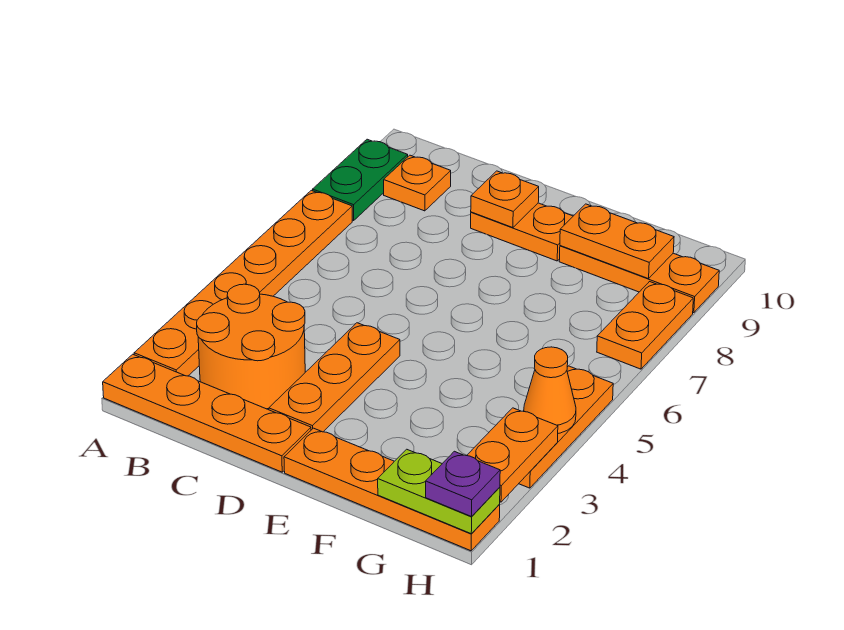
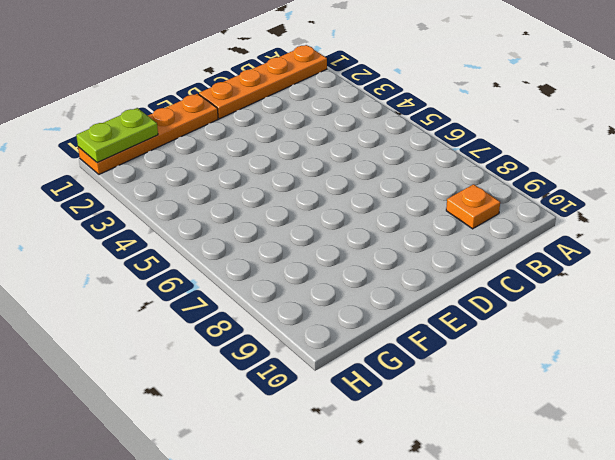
none -> orange plate A2:A7 level 1
none -> green plate A8:A9 level 1
none -> orange round brick B2:C3 level 1

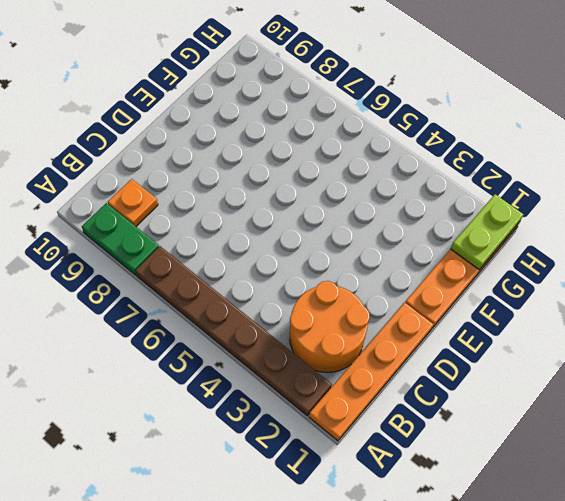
brown plate A2:A7 level 1 -> orange plate A2:A7 level 1
none -> orange plate D2:D4 level 1
none -> orange plate D9:E9 level 1
none -> orange plate F9:H9 level 1

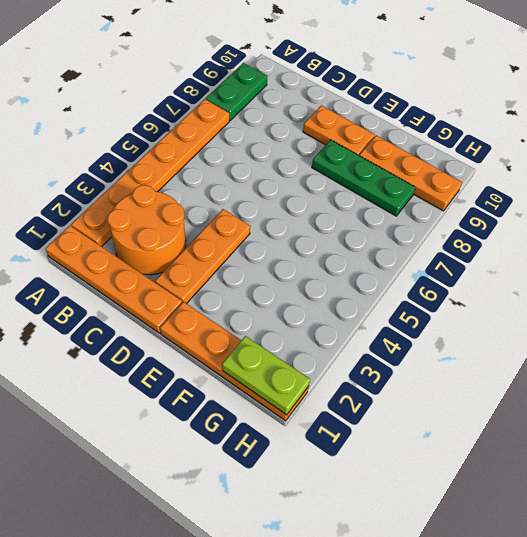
green plate E8:G8 level 1 -> none
none -> orange plate B9 level 1
none -> orange plate H3:H5 level 1
none -> orange plate H7:H8 level 1

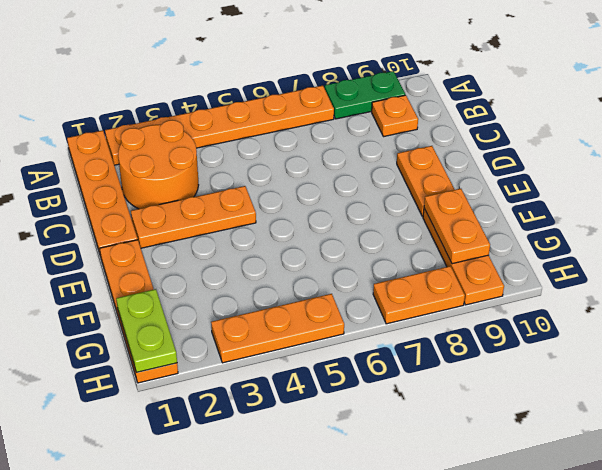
none -> orange plate D9 level 2
none -> orange plate H2:H3 level 2
none -> orange cone H4 level 2

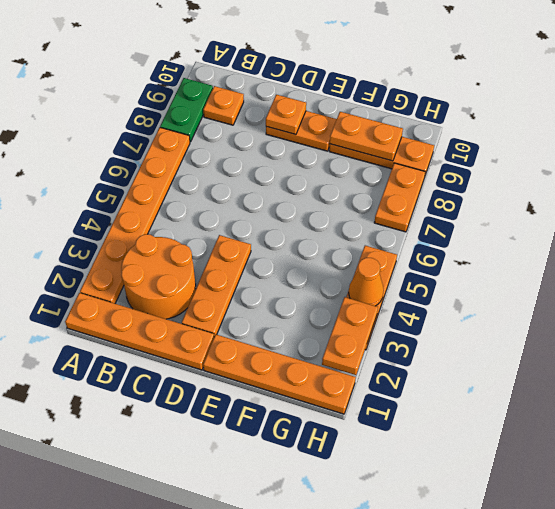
none -> lime plate G1:H1 level 2
none -> purple plate H1 level 3

